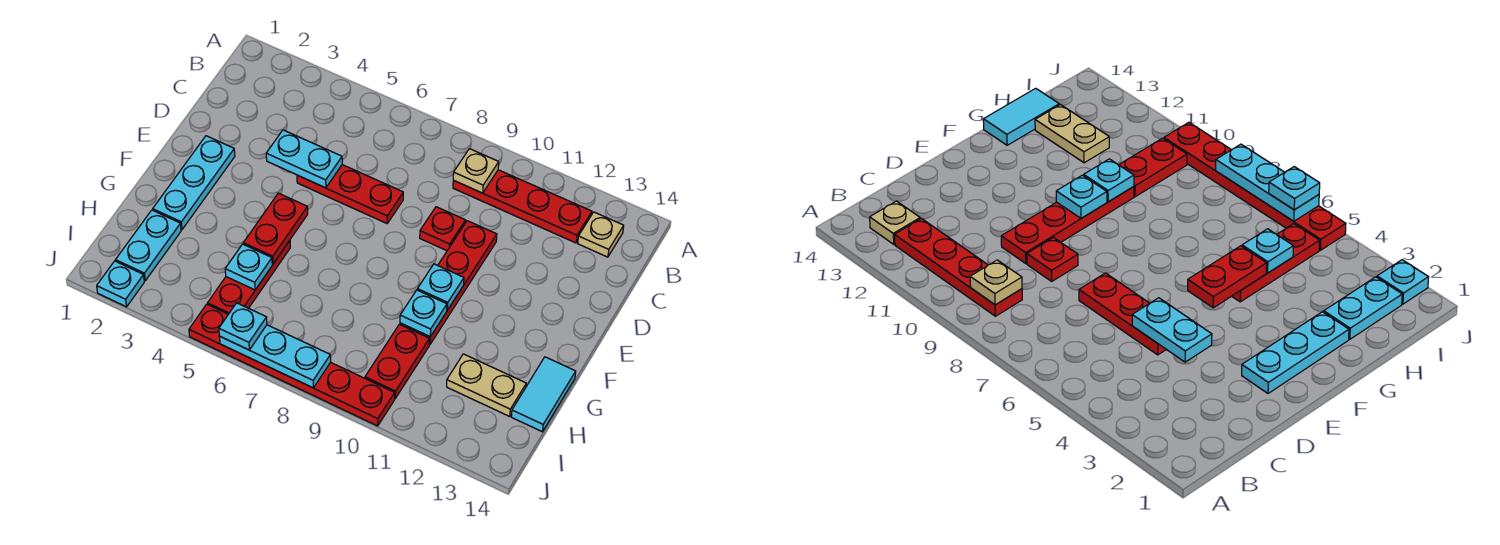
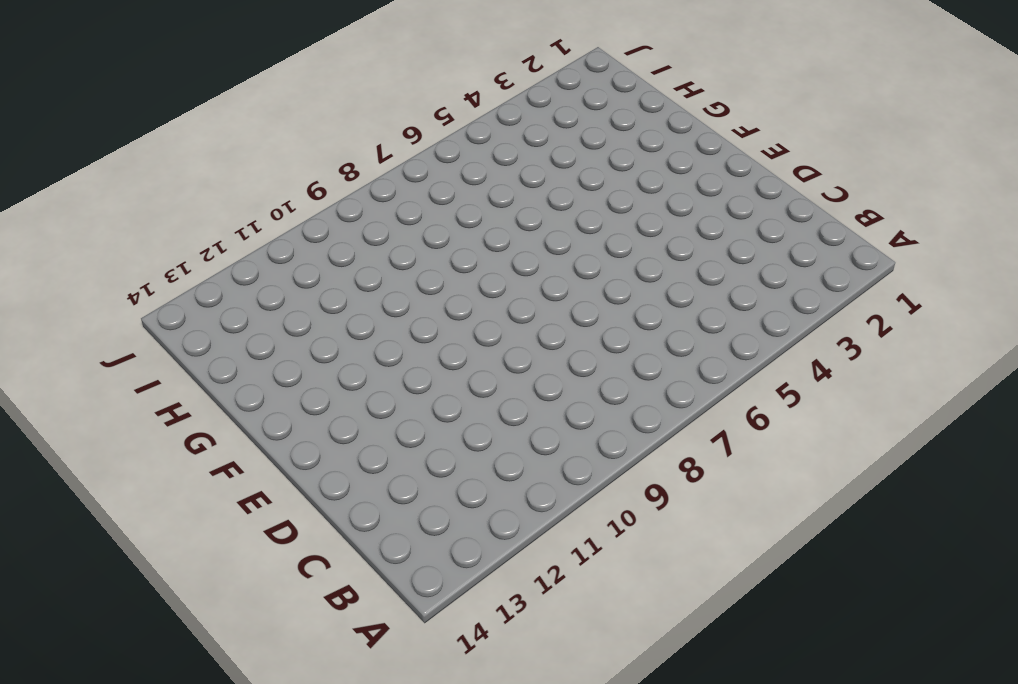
none -> red plate B9:B12 level 1
none -> tan plate B13 level 1
none -> red plate D5:D7 level 1

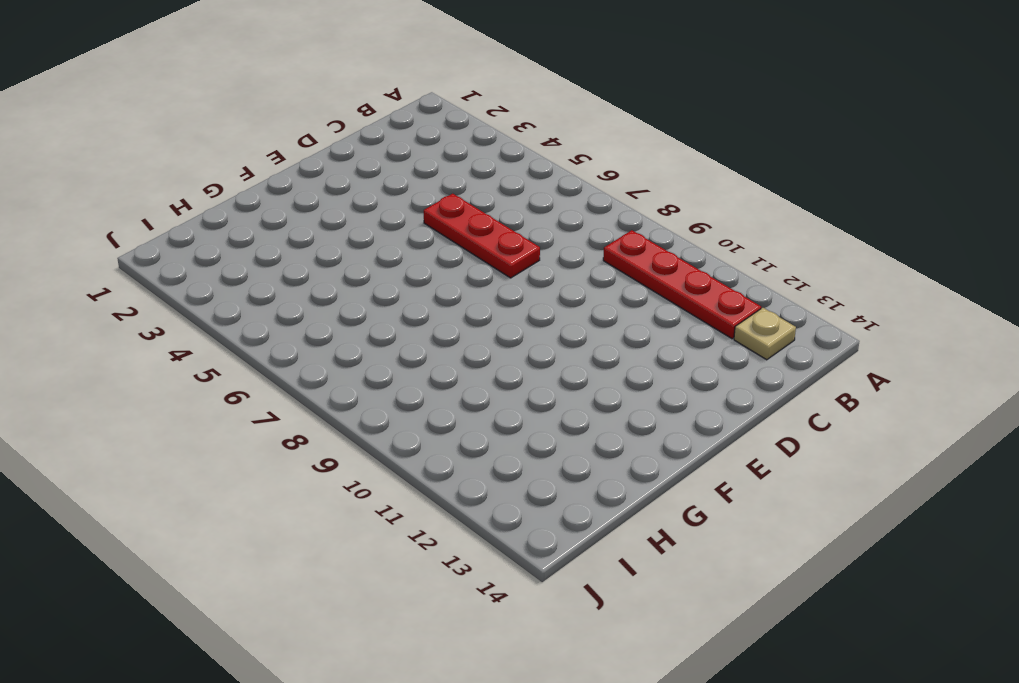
none -> red plate D9 level 1
none -> red plate D10:G10 level 1
none -> cyan plate E2:G2 level 1

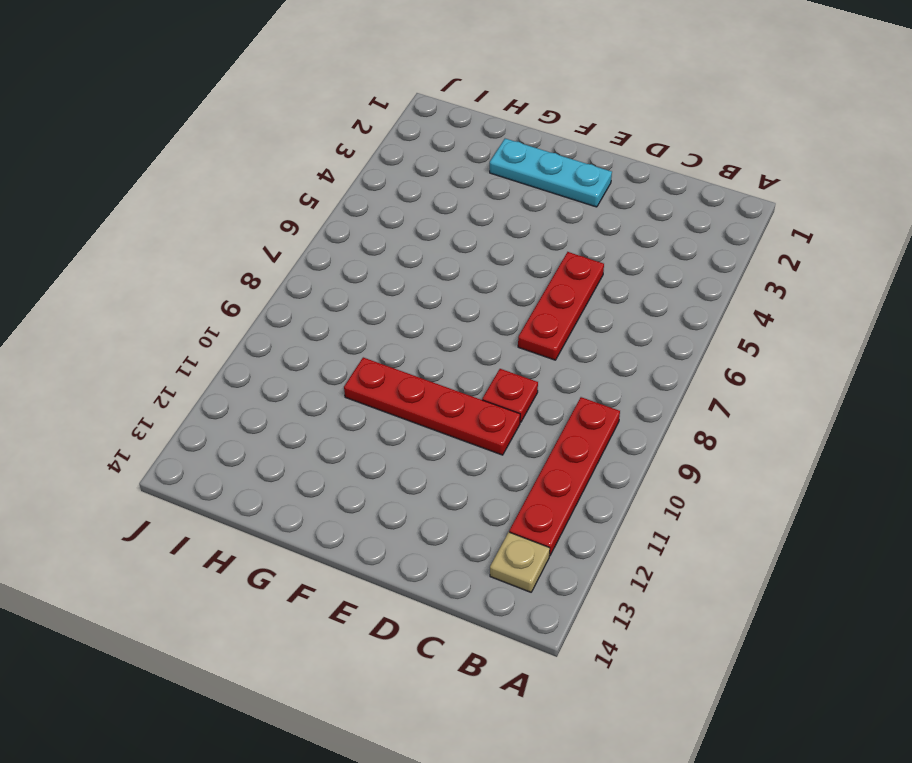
none -> red plate G5:I5 level 1
none -> cyan tile G14:H14 level 1
none -> cyan plate H2:I2 level 1

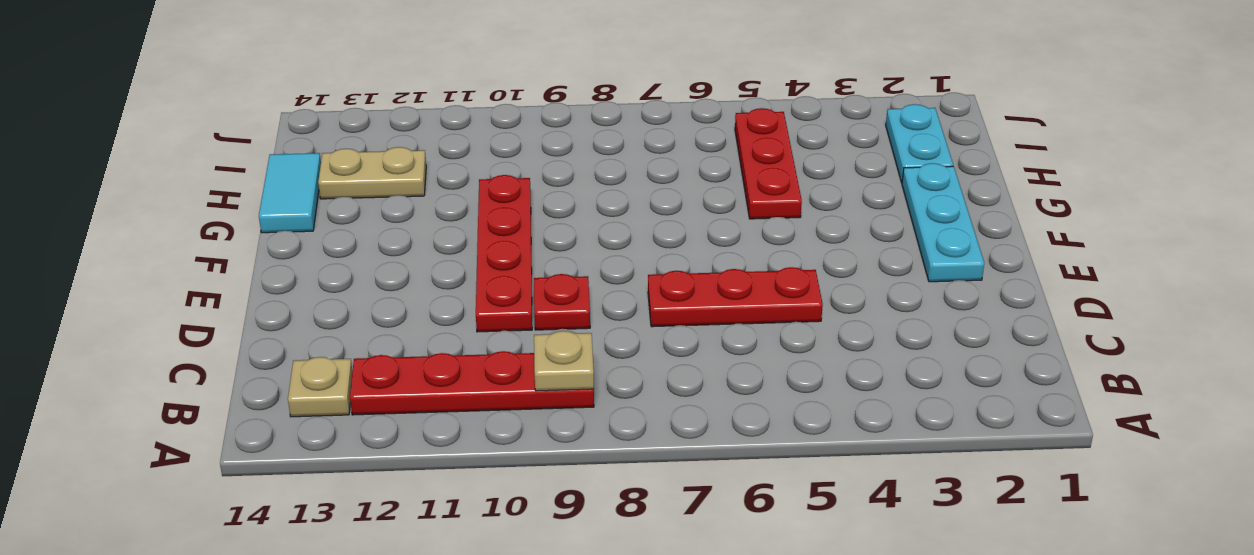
none -> red plate H10:I10 level 1
none -> cyan plate J2 level 1
none -> red plate J5:J10 level 1

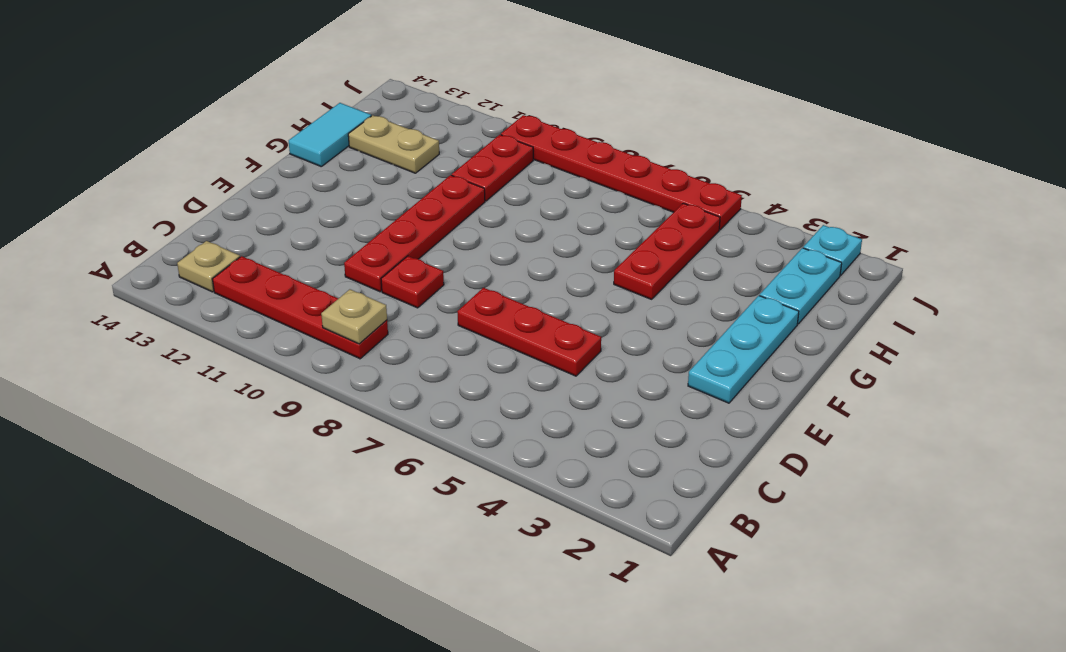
none -> cyan plate D4:D5 level 2
none -> red plate F5:G5 level 2
none -> cyan plate F10 level 2

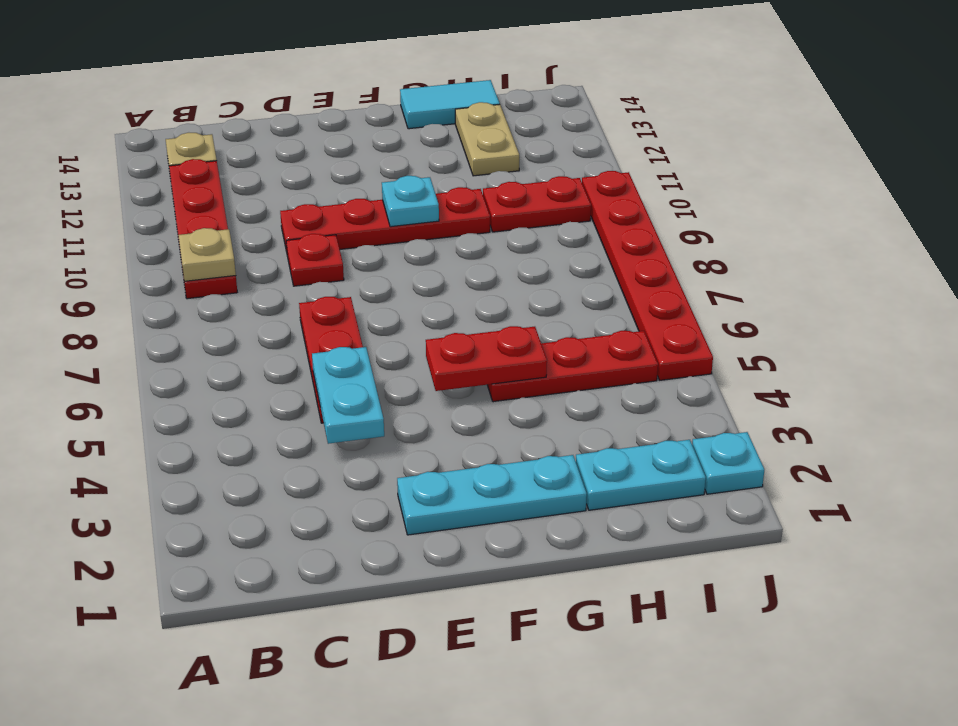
none -> cyan plate G10 level 2
none -> cyan plate H5 level 2
none -> cyan plate J6:J8 level 2

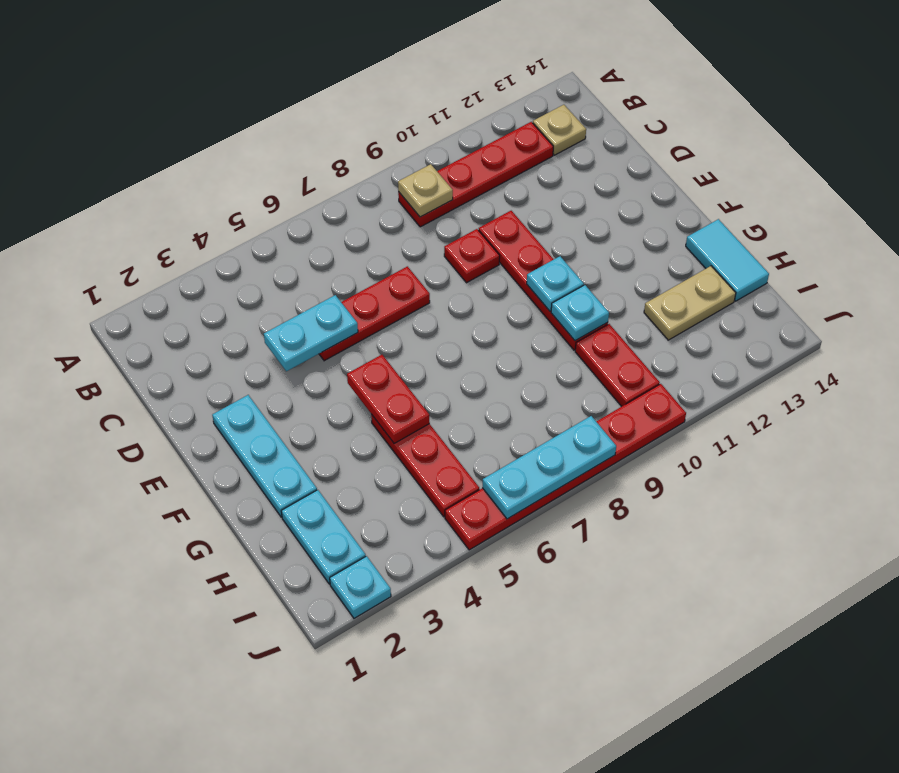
none -> cyan plate H5 level 2
none -> cyan plate J6 level 3

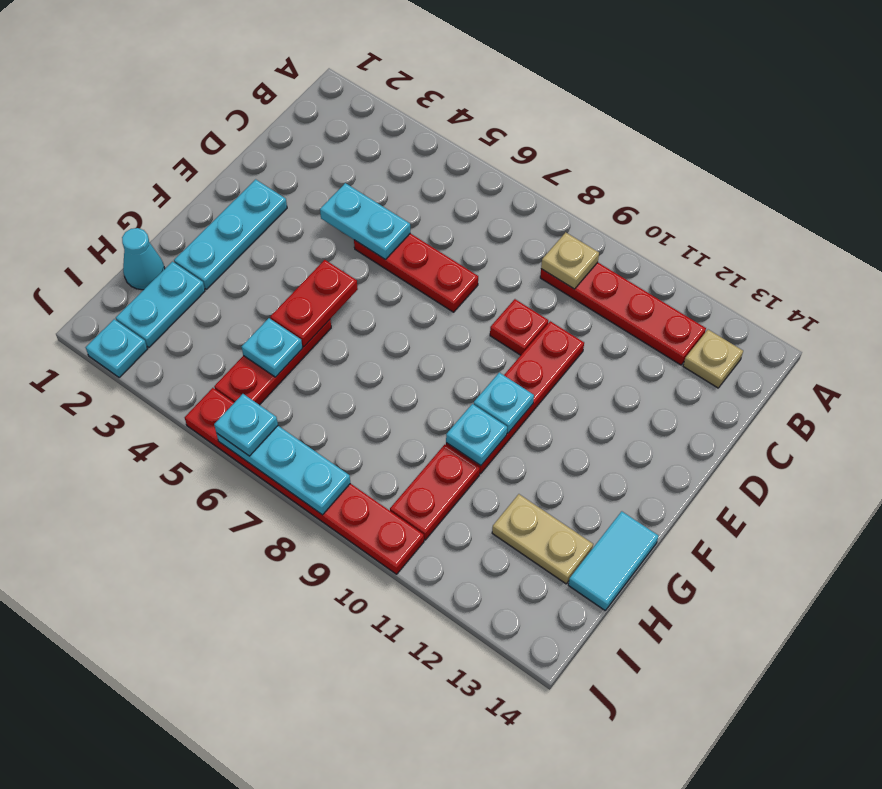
cyan cone H1 level 1 -> none

